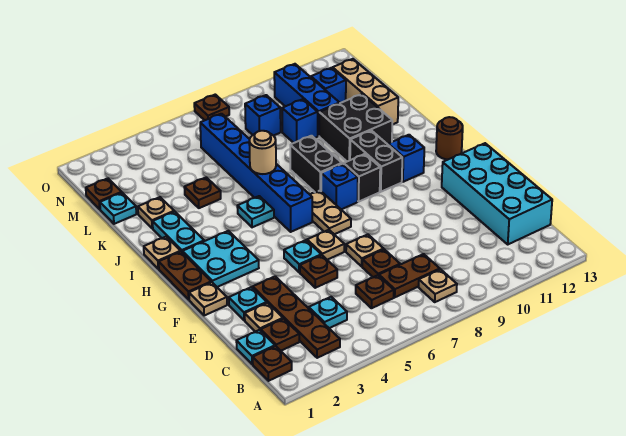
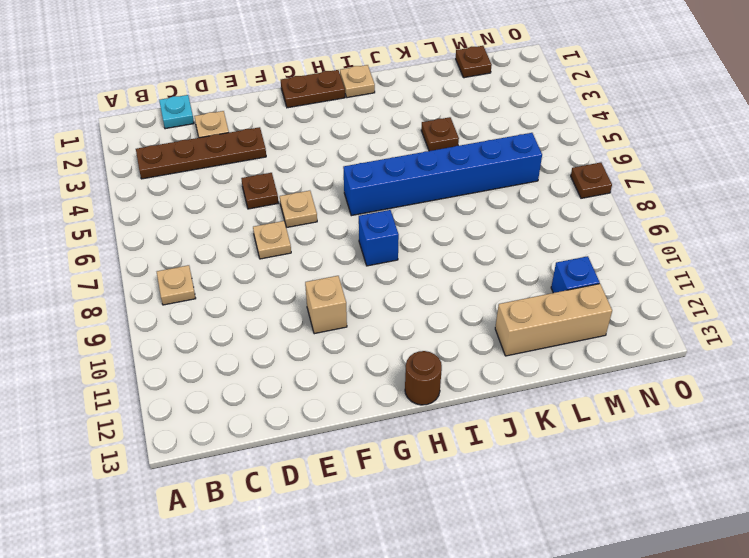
tan brick F10 level 1 -> none
none -> brown plate B1 level 1
none -> brown plate C2 level 1
none -> cyan plate C4 level 1
none -> brown plate C6 level 1

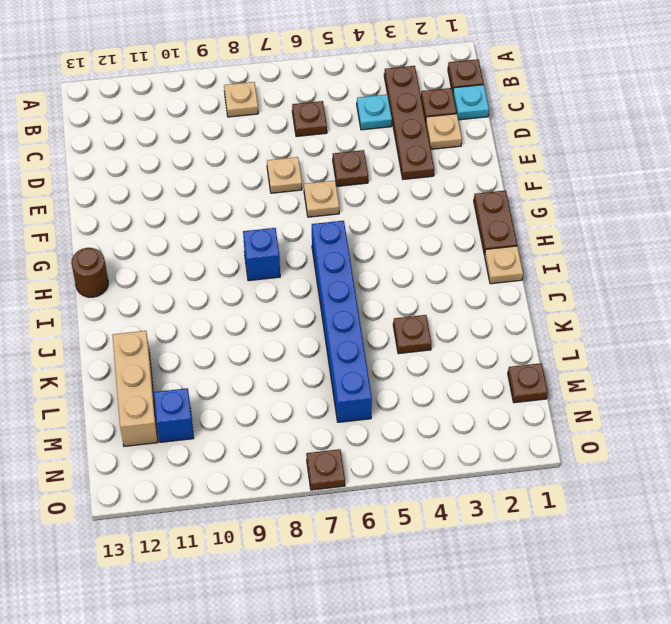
none -> brown plate C7:C8 level 1
none -> cyan brick C12:F13 level 1
none -> brown plate D7 level 1
none -> cyan plate E2 level 1

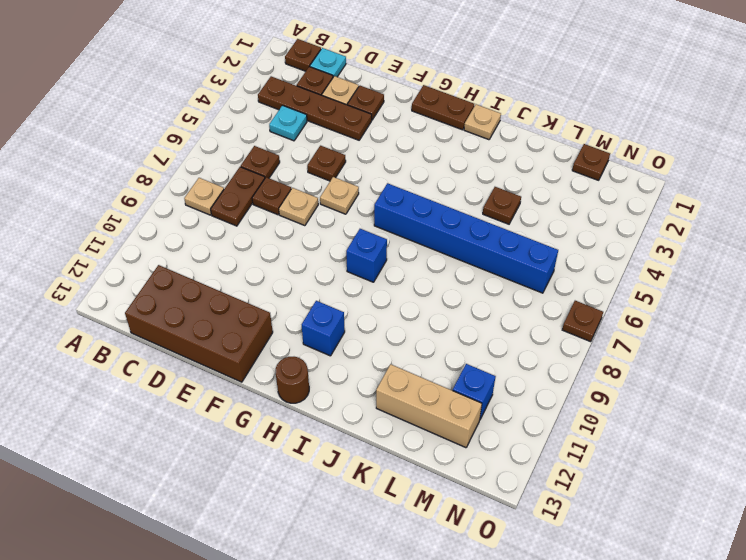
brown brick C12:F13 level 1 -> cyan brick C12:F13 level 1
brown plate E2 level 1 -> cyan plate E2 level 1
none -> tan plate F1 level 1
none -> cyan plate F5 level 1
none -> cyan plate G2:H3 level 1
none -> tan plate G7:H7 level 1

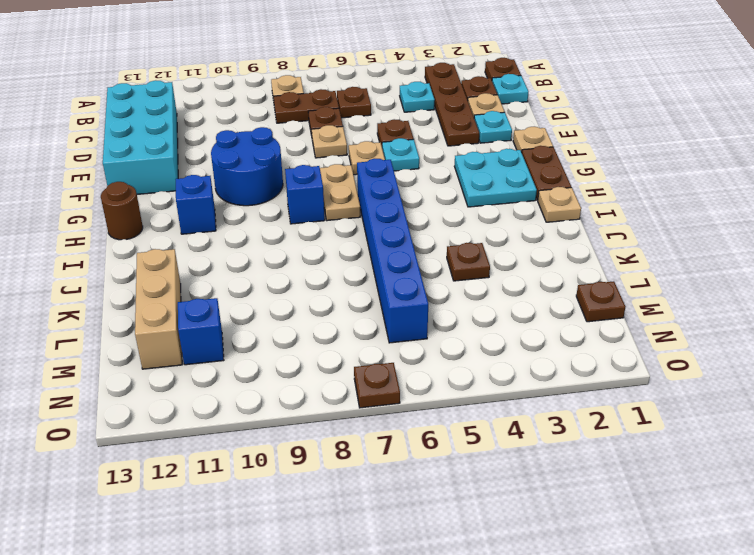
blue round brick F9:G10 level 1 -> none
none -> black brick H9 level 1
none -> black brick H10:I10 level 1
none -> cyan plate I2:J2 level 1
none -> cyan plate I5 level 1

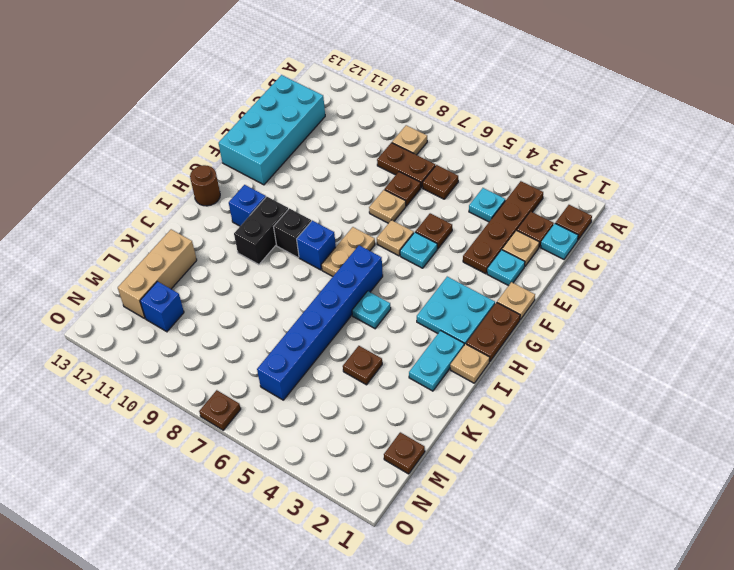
none -> black brick I8:J8 level 1
none -> black brick J10:K11 level 1
none -> tan plate K2 level 1
none -> cyan plate L1 level 1

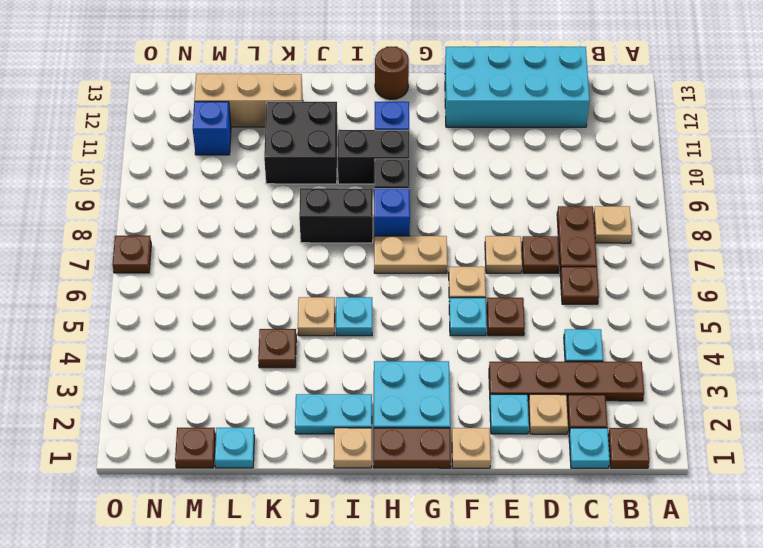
tan plate J5 level 1 -> tan plate K2 level 1
none -> blue brick H6:M6 level 1
none -> blue brick L9 level 1
none -> blue brick L10:N10 level 1
none -> blue brick M8 level 1

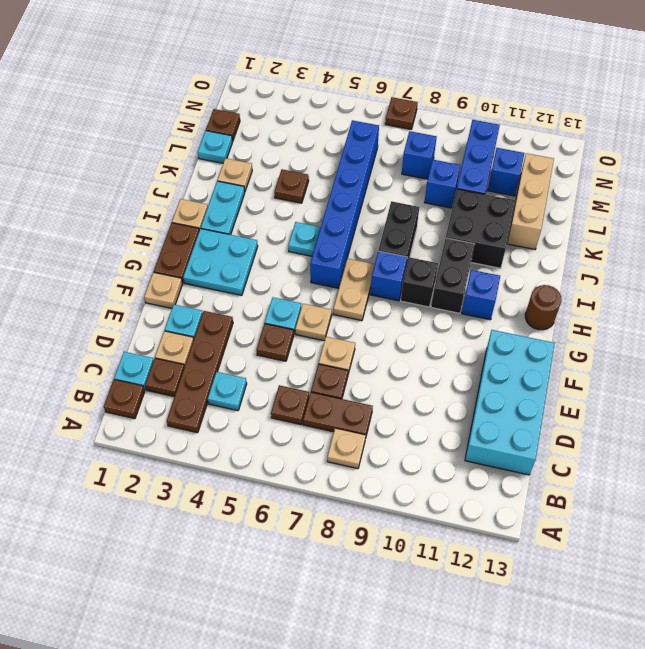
none -> tan round brick J6 level 2

